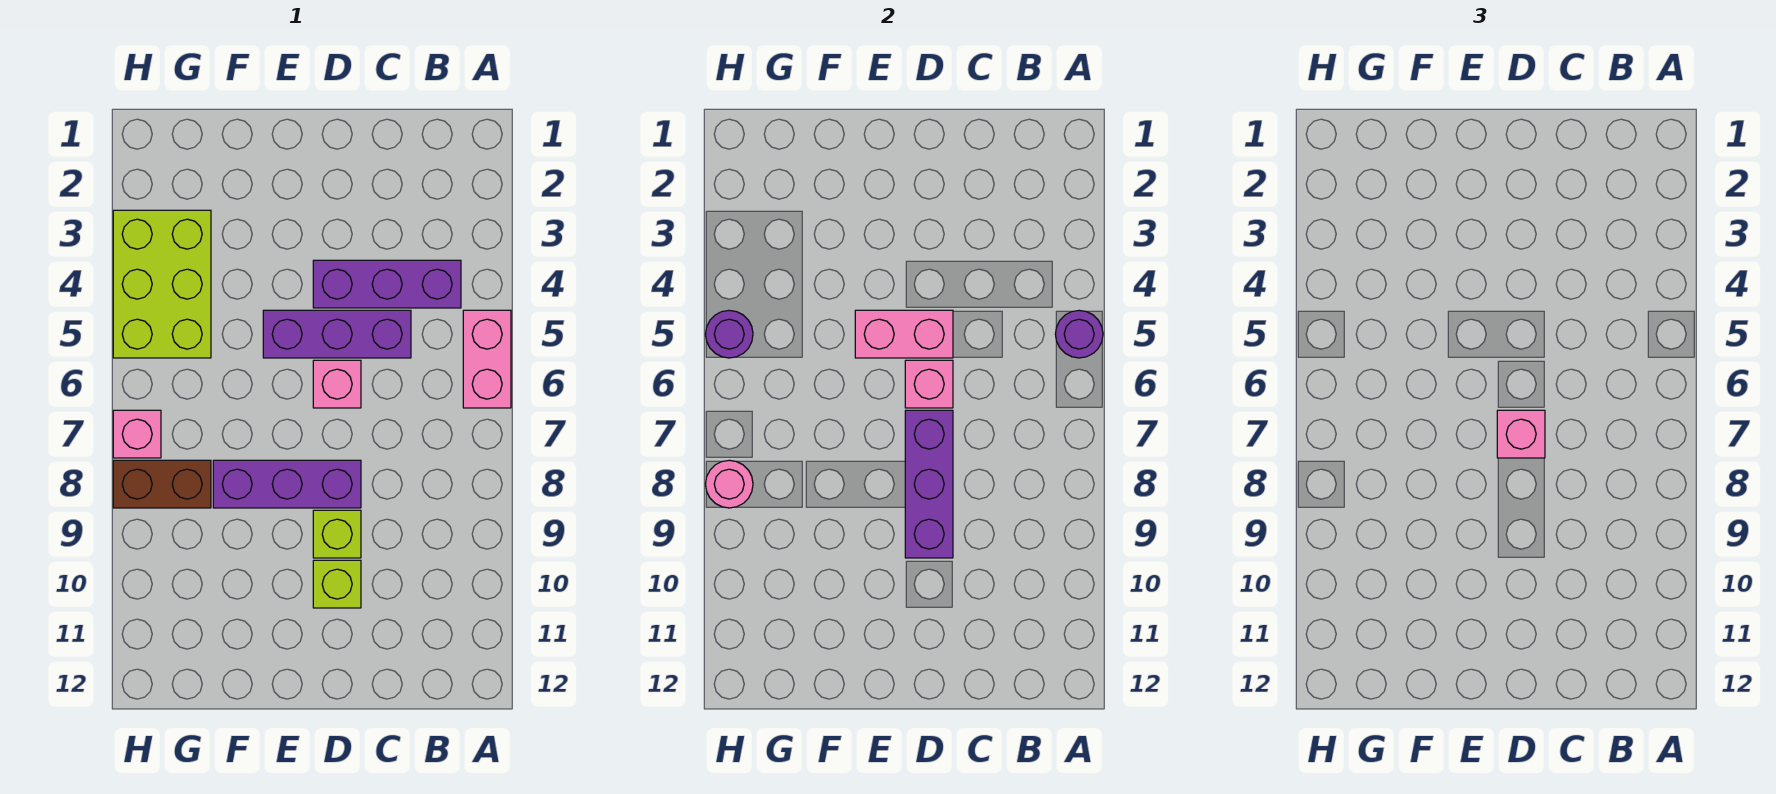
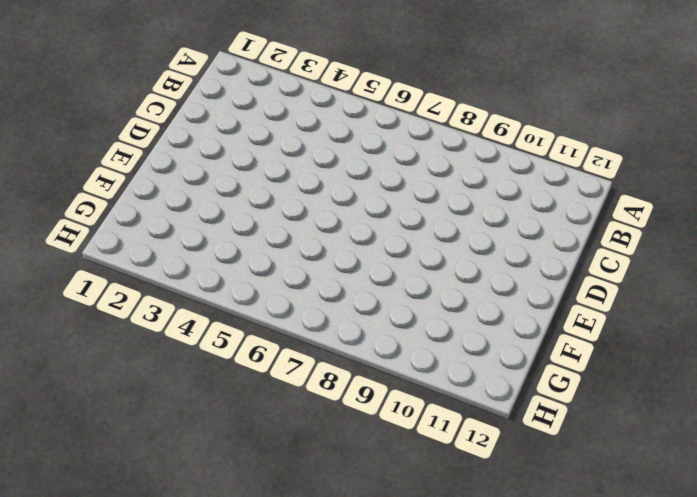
none -> pink brick A5:A6 level 1
none -> purple brick B4:D4 level 1
none -> purple brick C5:E5 level 1

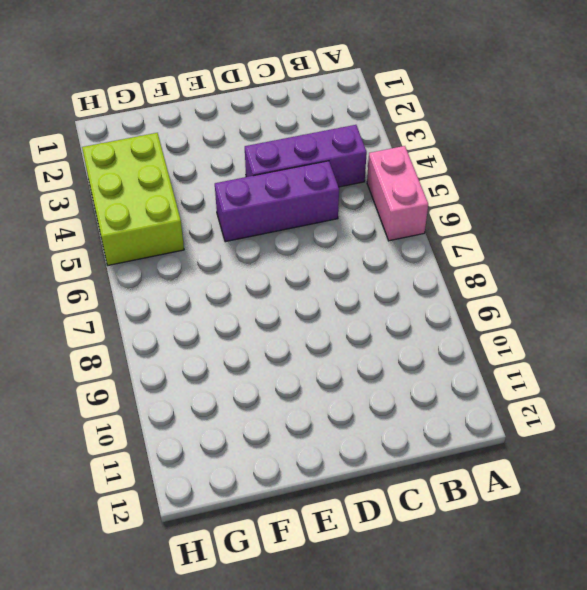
none -> pink brick D6 level 1
none -> purple brick D8:F8 level 1
none -> lime brick D9 level 1

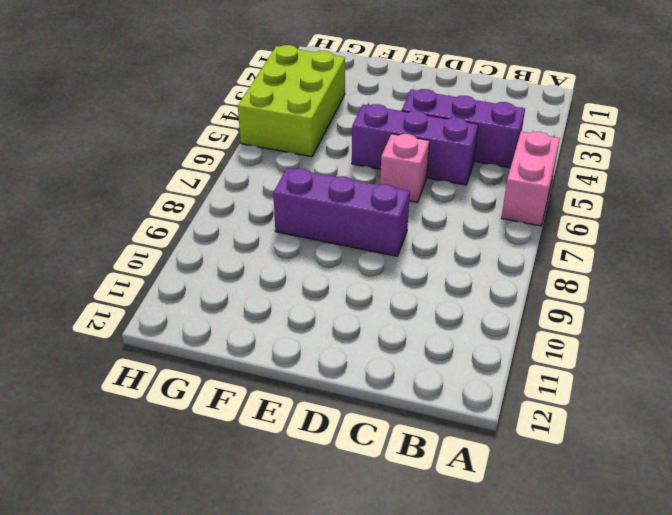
none -> lime brick D9 level 1
none -> lime brick D10 level 1
none -> brown brick G8:H8 level 1

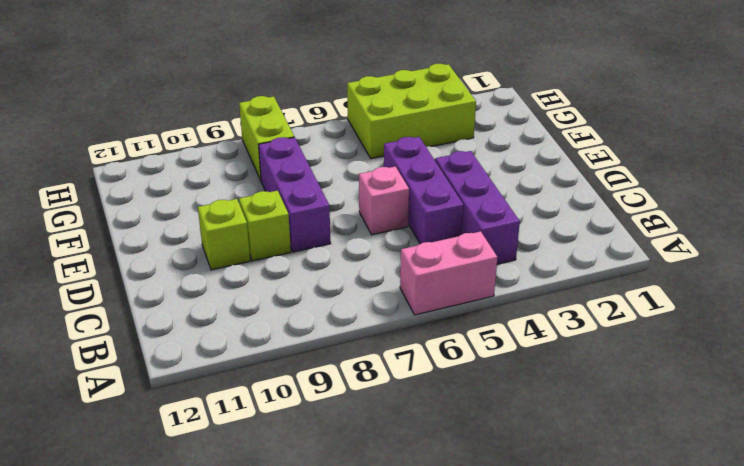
lime brick G8:H8 level 1 -> brown brick G8:H8 level 1
none -> pink brick H7 level 1
none -> purple round brick A5 level 2
none -> pink brick D5:E5 level 2

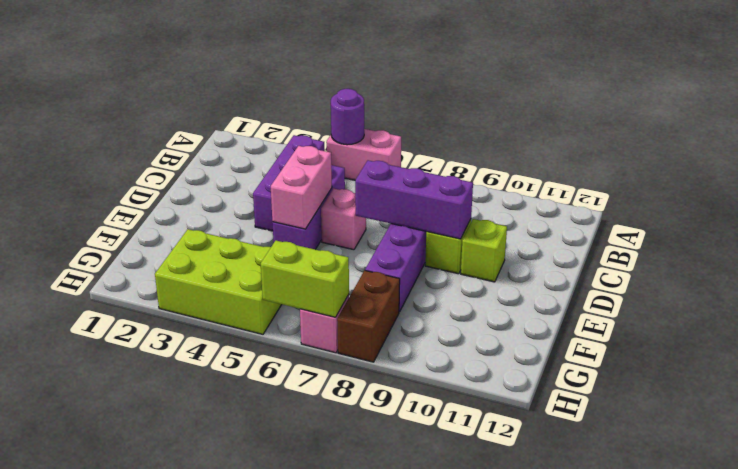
lime brick H6:H7 level 2 -> none
none -> pink brick D6 level 2
none -> purple round brick H5 level 2
none -> pink round brick H8 level 2

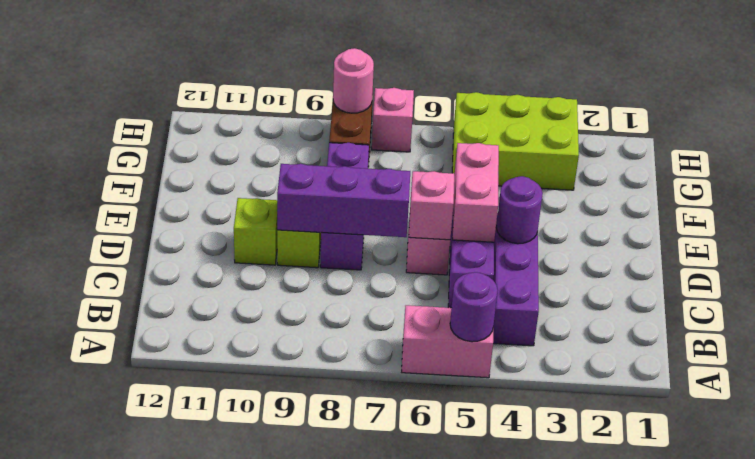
purple round brick D4 level 2 -> purple round brick H5 level 2
none -> pink brick D7 level 3

